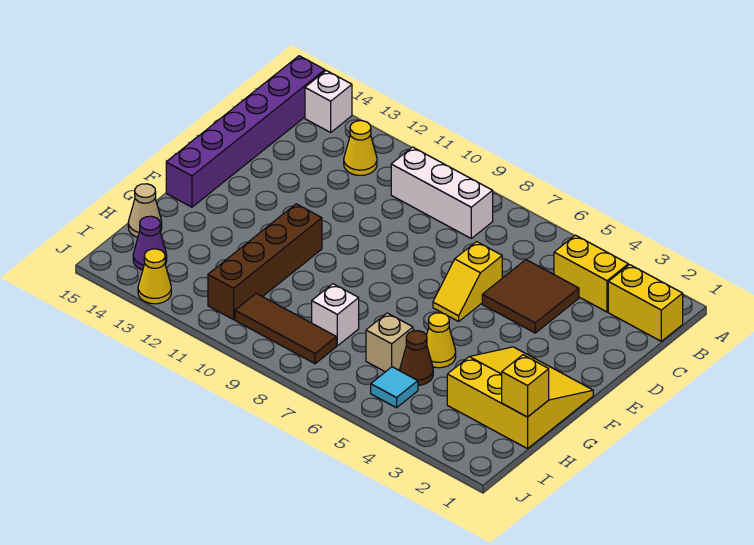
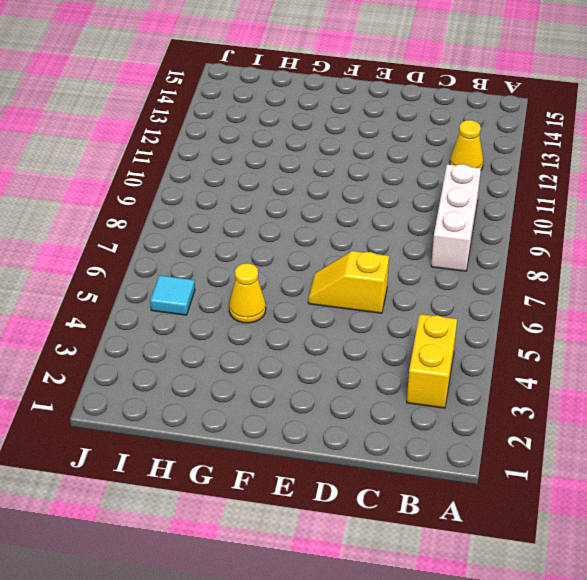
none -> white brick A14 level 1
none -> purple brick A15:F15 level 1
none -> yellow brick B1:B2 level 1

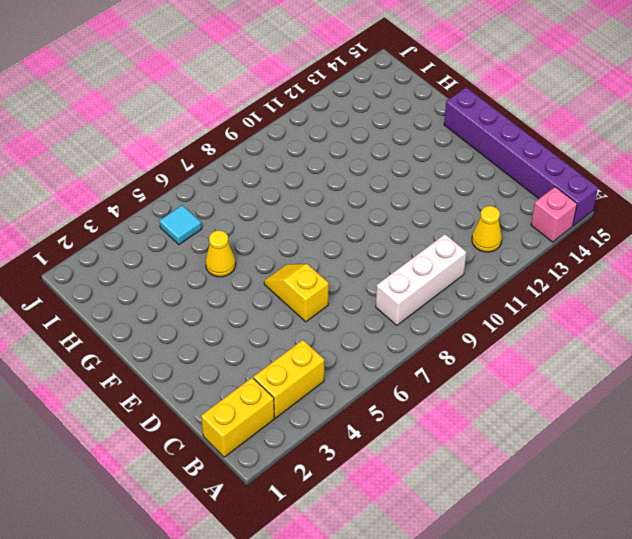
pink brick A14 level 1 -> white brick A14 level 1
none -> brown tile C4:D5 level 1
none -> yellow slope F1:H3 level 1 top H
none -> brown brick F11:I11 level 1

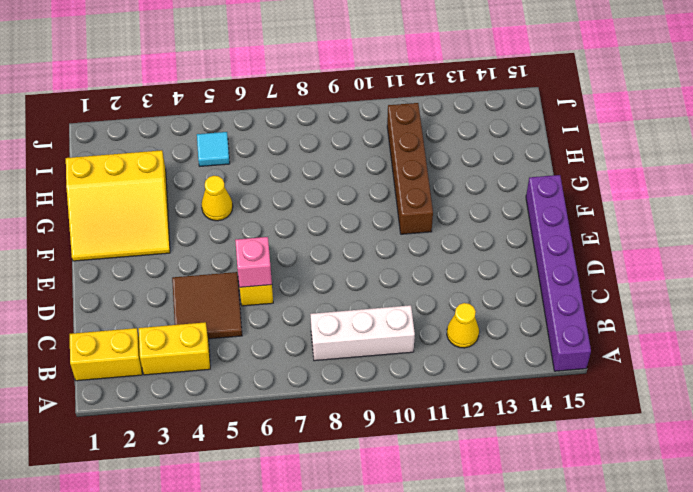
pink brick D6 level 2 -> none
none -> white brick A14 level 1
none -> brown cone H5 level 1
none -> tan brick H6 level 1

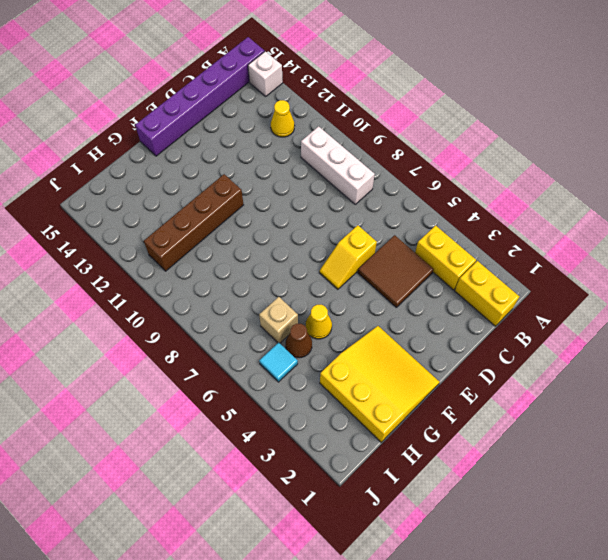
none -> white brick H8 level 1
none -> tan cone H15 level 1
none -> brown tile I8:I10 level 1

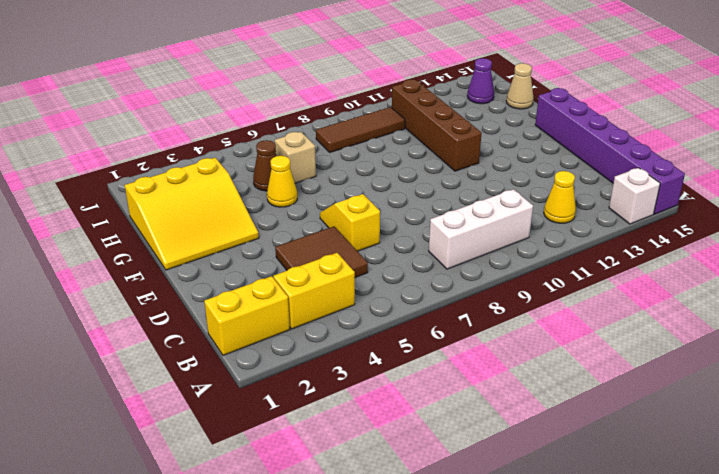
none -> white brick H8 level 1
none -> cyan tile I5 level 1
none -> yellow cone J13 level 1

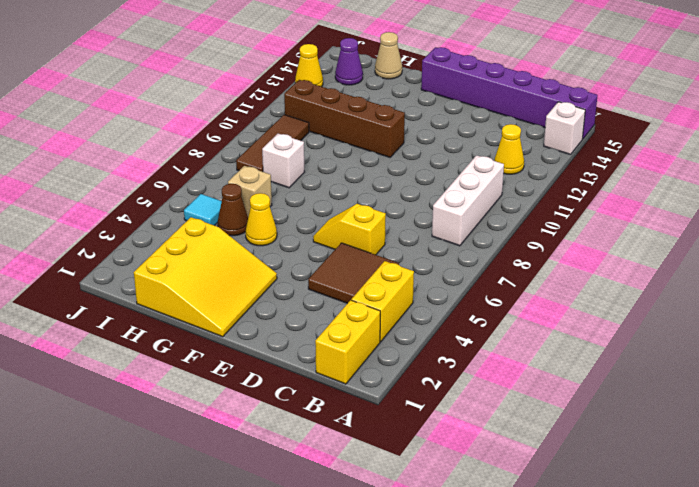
none -> yellow brick H1 level 2

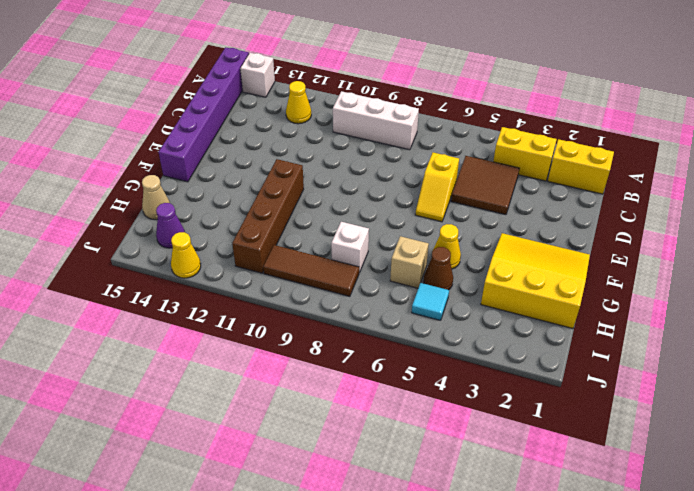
none -> yellow brick H1 level 2

